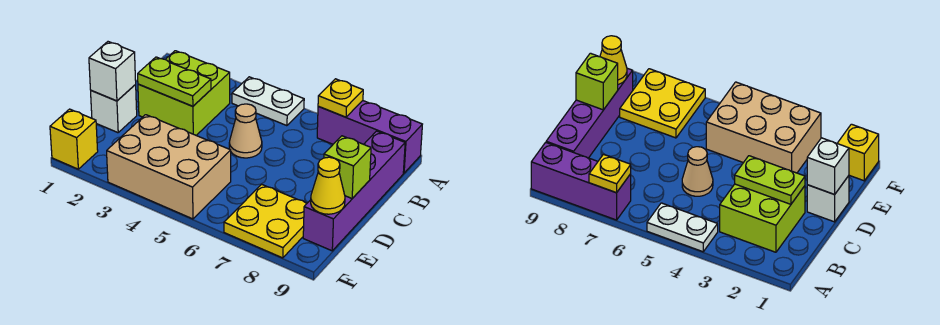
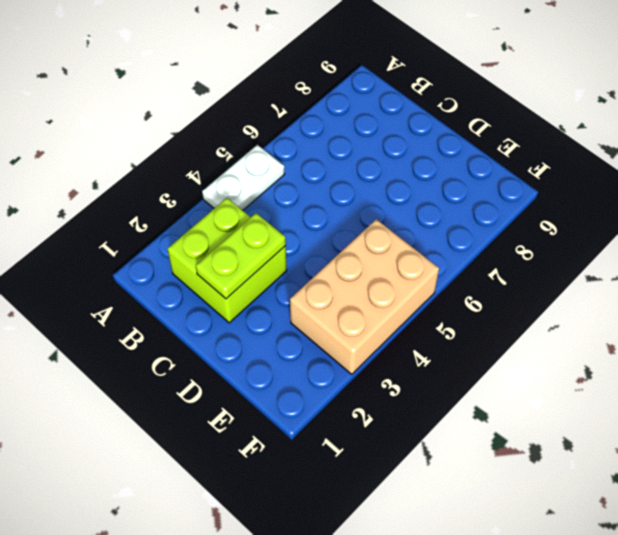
none -> purple brick A7:A9 level 1
none -> purple brick B9:E9 level 1
none -> tan cone C5 level 1

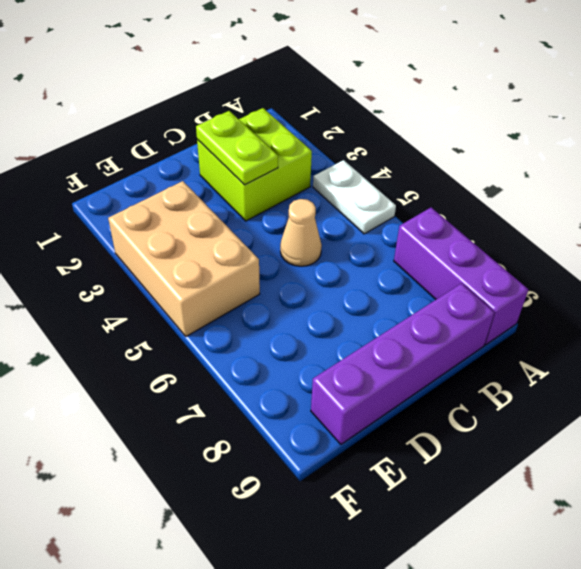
none -> white brick D1 level 1
none -> yellow plate E7:F8 level 1
none -> yellow brick F1 level 1

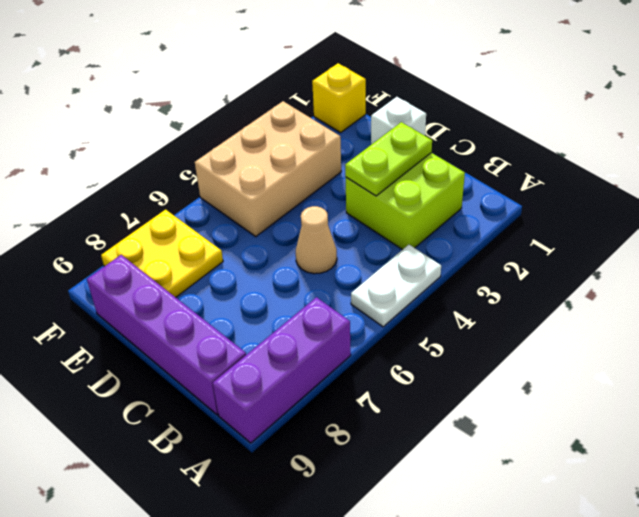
none -> yellow plate A7 level 2
none -> white brick D1 level 2
none -> lime brick D9 level 2

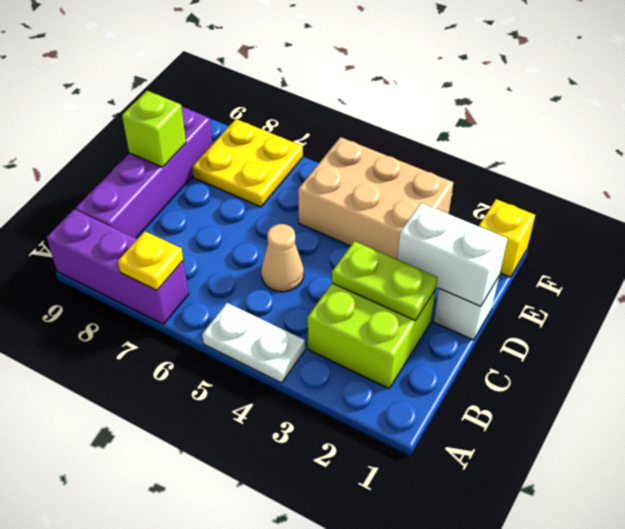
white brick D1:D2 level 2 -> white brick D1 level 2
none -> yellow cone E9 level 2

